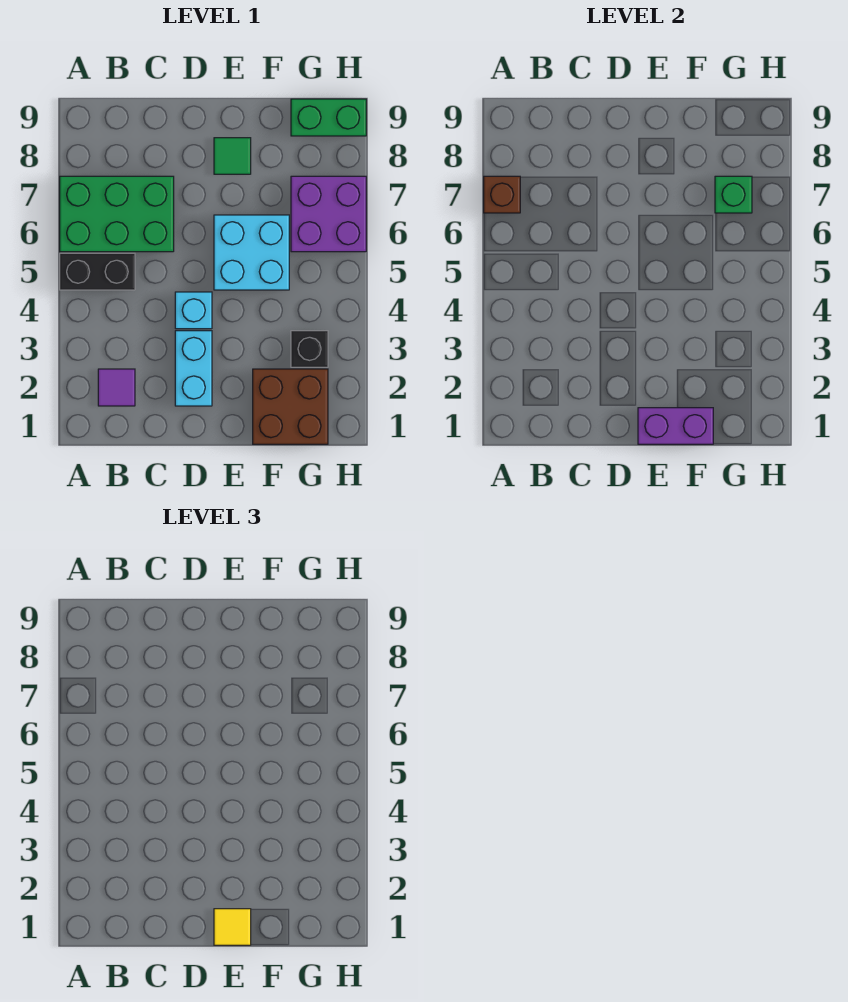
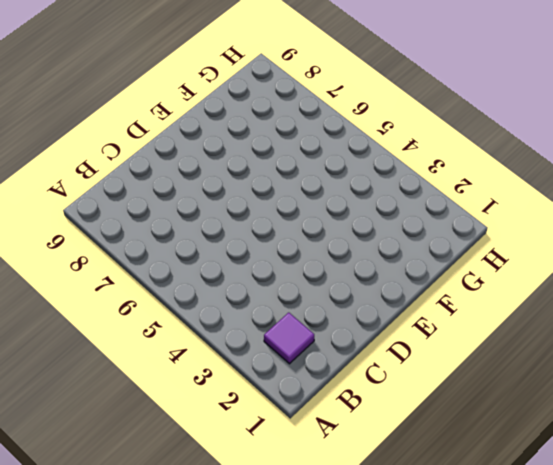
none -> black brick A5:B5 level 1
none -> green brick A6:C7 level 1
none -> cyan brick D2:D3 level 1

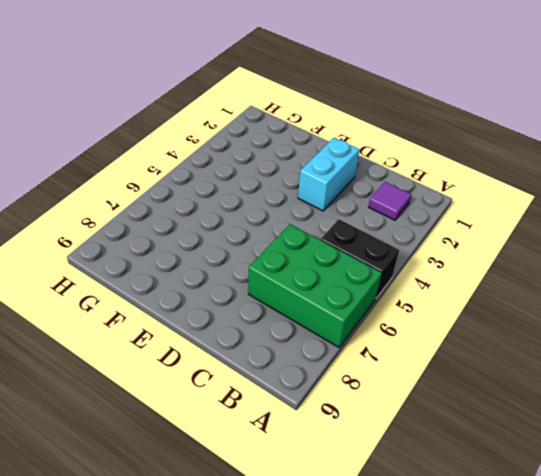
none -> cyan brick D4 level 1
none -> cyan brick E5:F6 level 1
none -> green tile E8 level 1

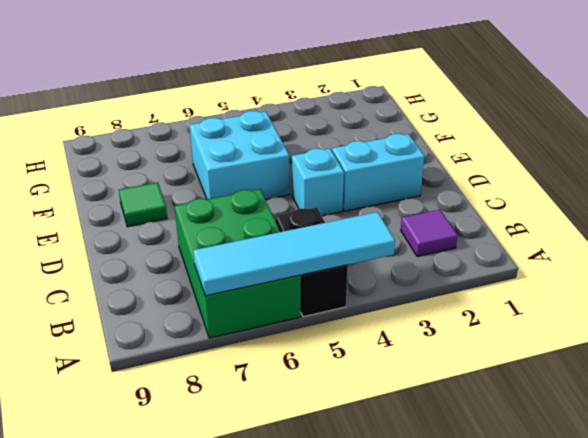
cyan tile A4:A7 level 2 -> brown brick A7 level 2
none -> brown brick F1:G2 level 1
none -> black brick G3 level 1
none -> purple brick G6:H7 level 1

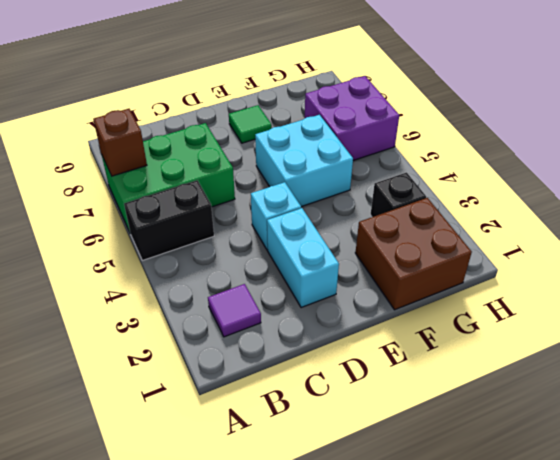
none -> green brick G9:H9 level 1
none -> purple brick E1:F1 level 2
none -> green brick G7 level 2

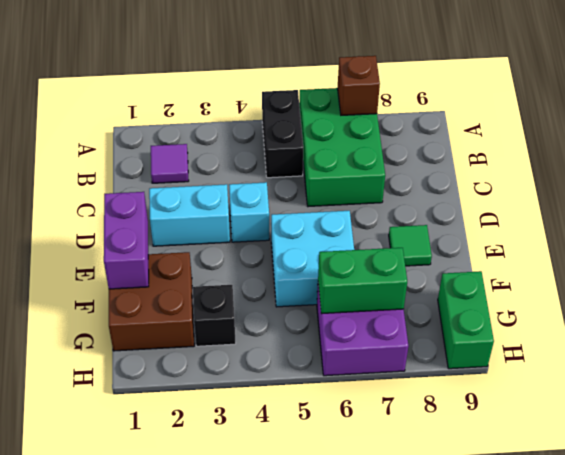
green brick G6:G7 level 2 -> green brick G7 level 2
none -> yellow tile E1 level 3

